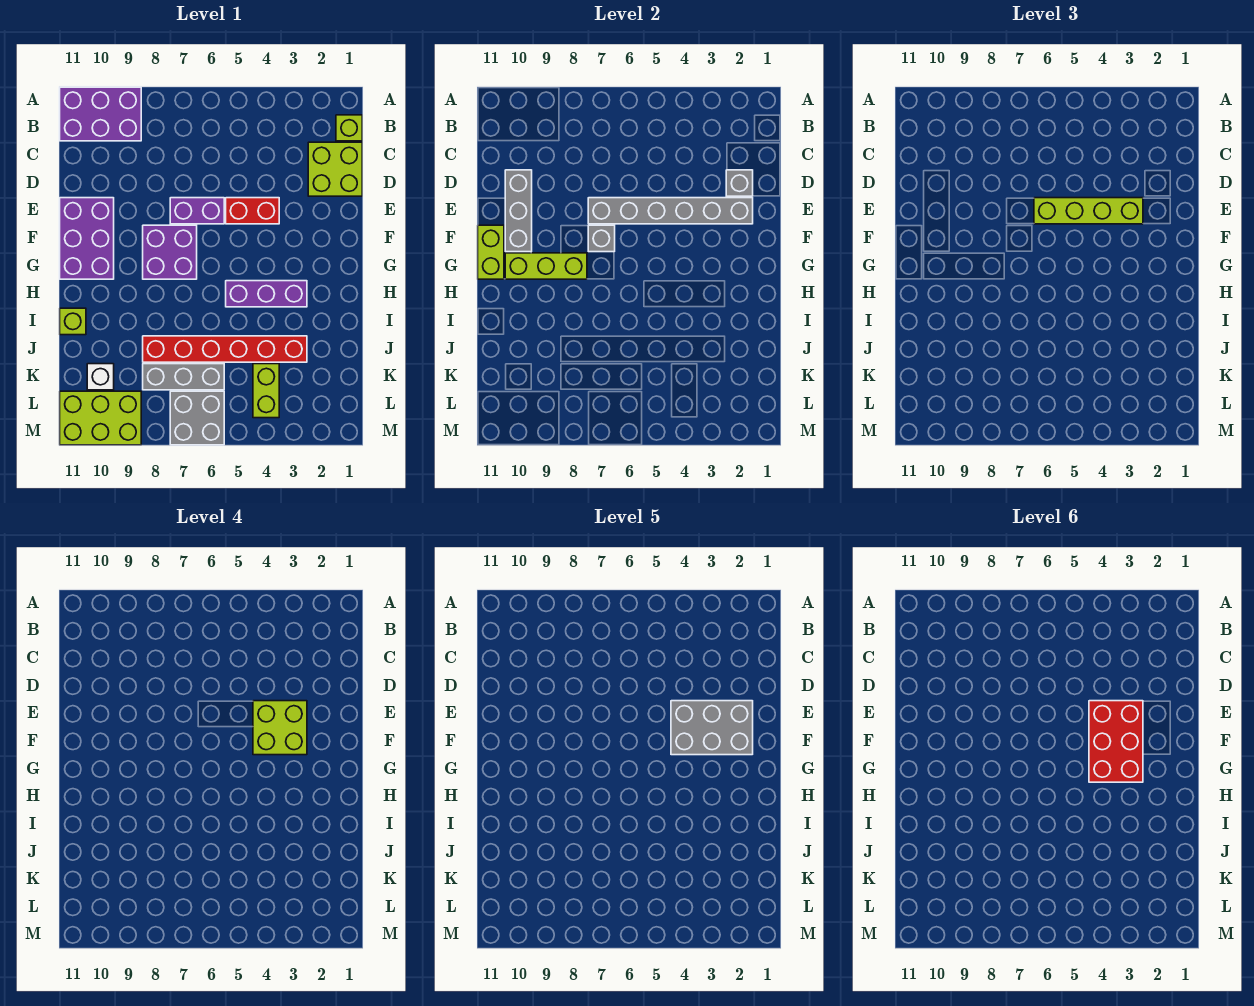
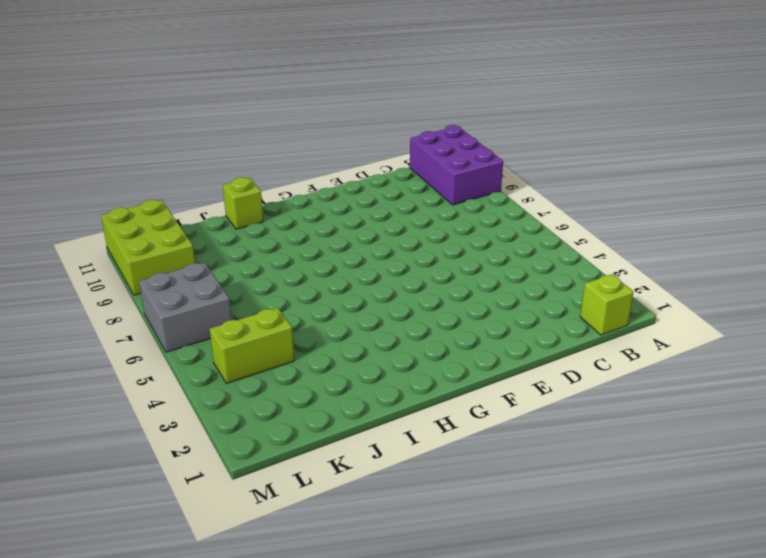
none -> lime brick C1:D2 level 1
none -> red brick E4:E5 level 1
none -> purple brick E6:E7 level 1

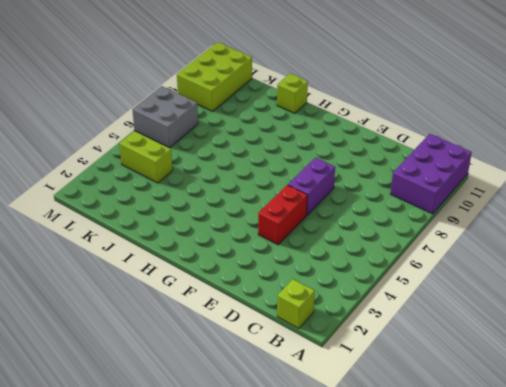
none -> lime brick C1:D2 level 1
none -> purple brick E10:G11 level 1
none -> purple brick F7:G8 level 1

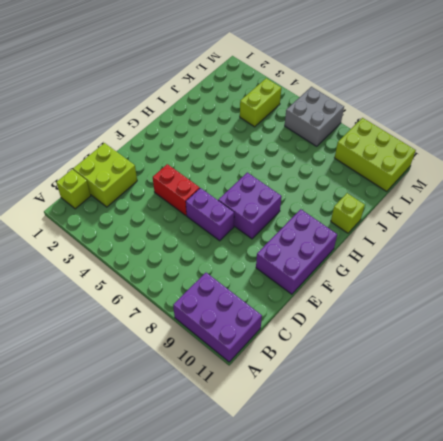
none -> purple brick H3:H5 level 1
none -> red brick J3:J8 level 1
none -> grey brick K6:K8 level 1

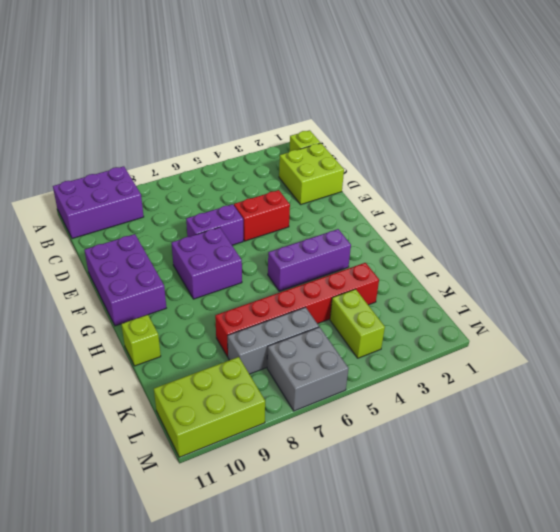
none -> white brick K10 level 1
none -> grey brick D2 level 2
none -> grey brick D10:F10 level 2

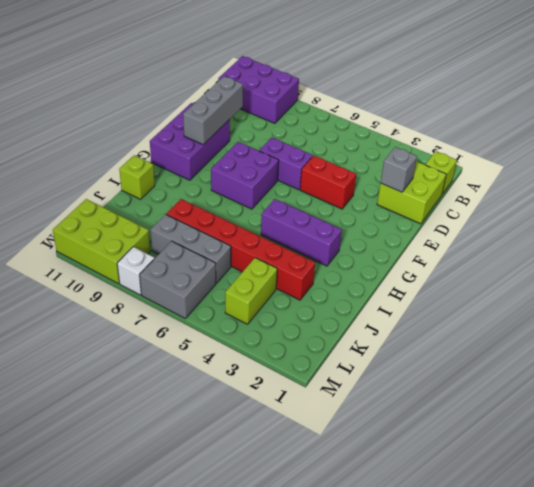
white brick M8 level 1 -> white brick K10 level 1
none -> grey brick E2:E7 level 2
none -> grey brick F7 level 2
none -> lime brick F11:G11 level 2

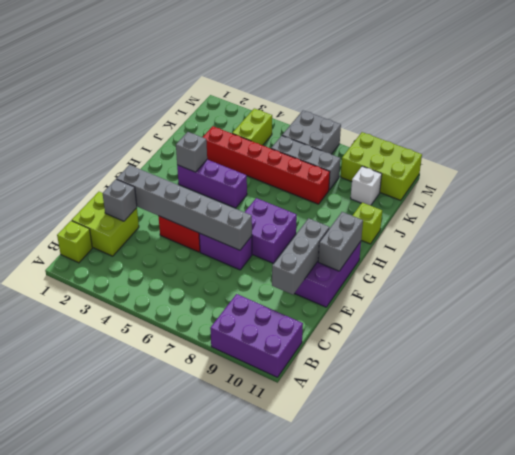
grey brick F11:G11 level 2 -> lime brick F11:G11 level 2
grey brick H3 level 2 -> grey brick F7 level 2
none -> lime brick G8:G10 level 2
none -> lime brick E3:E6 level 3
none -> lime brick E3:F4 level 4

